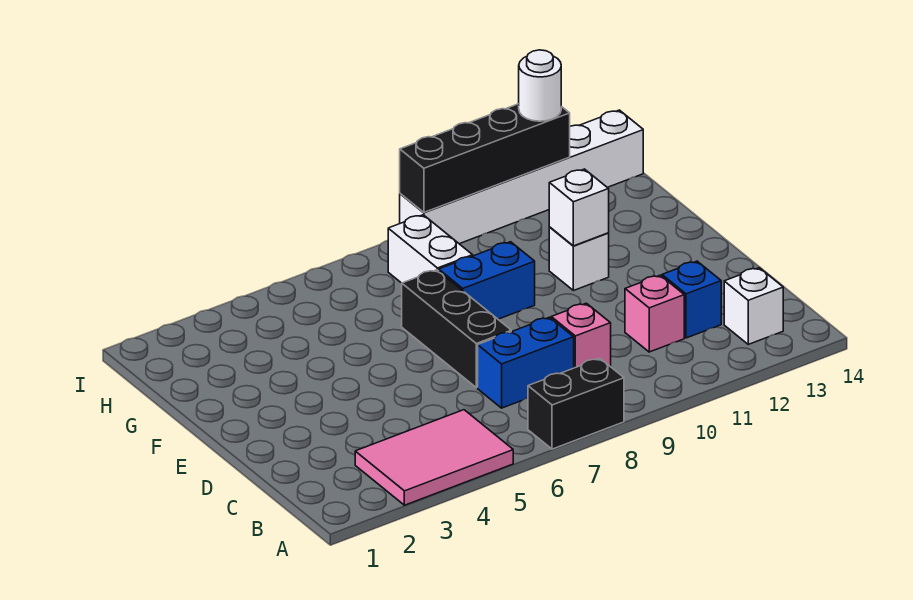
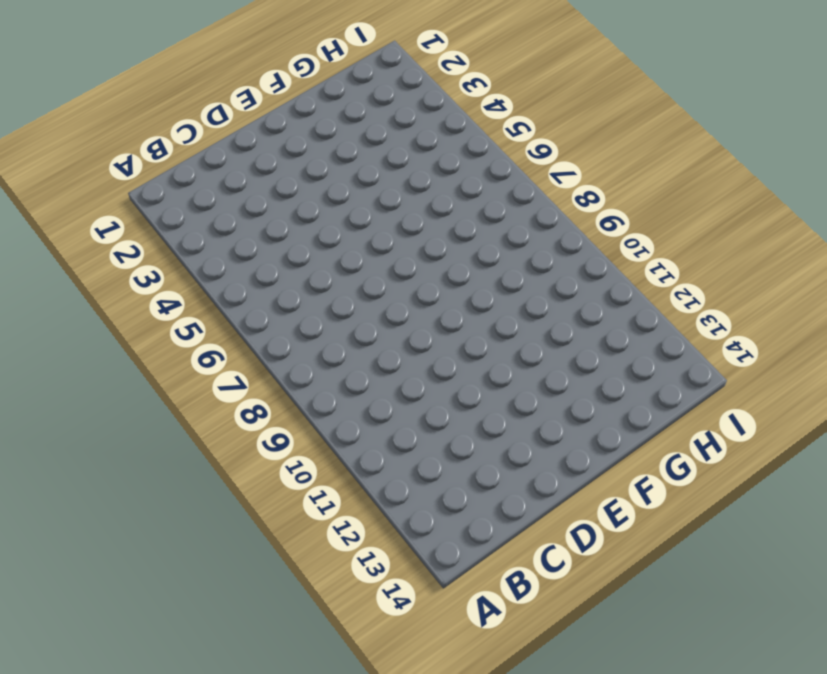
none -> pink tile A3:B5 level 1
none -> black brick A7:A8 level 1
none -> white brick B13 level 1

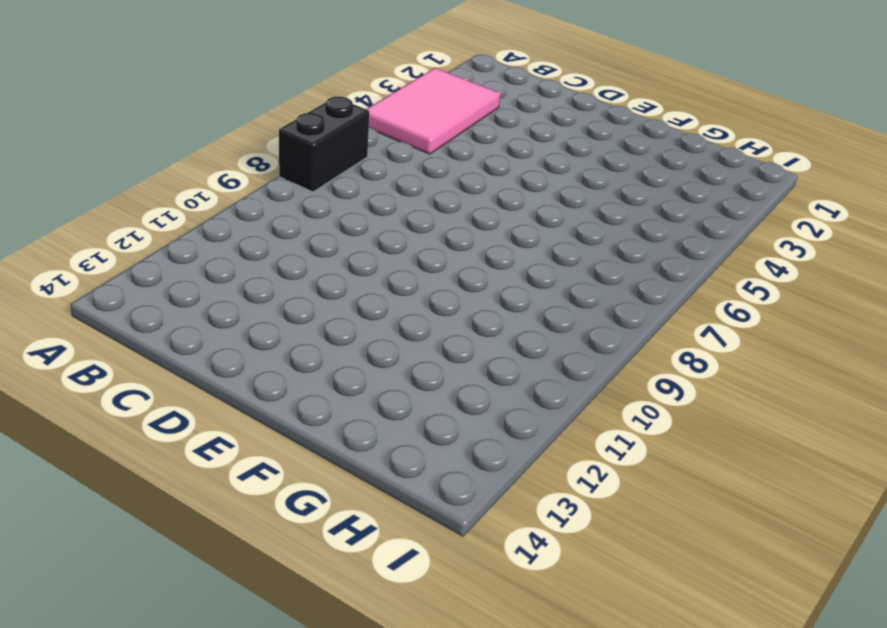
none -> white brick B13 level 1
none -> blue brick C7:C8 level 1
none -> pink brick C9 level 1

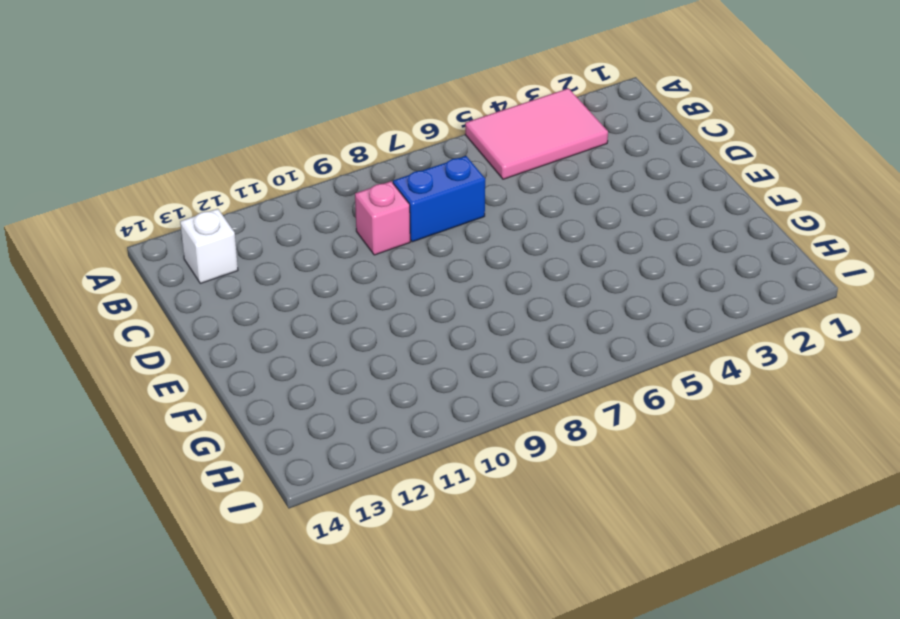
none -> black brick A7:A8 level 1
none -> pink brick C11 level 1
none -> blue brick C12 level 1

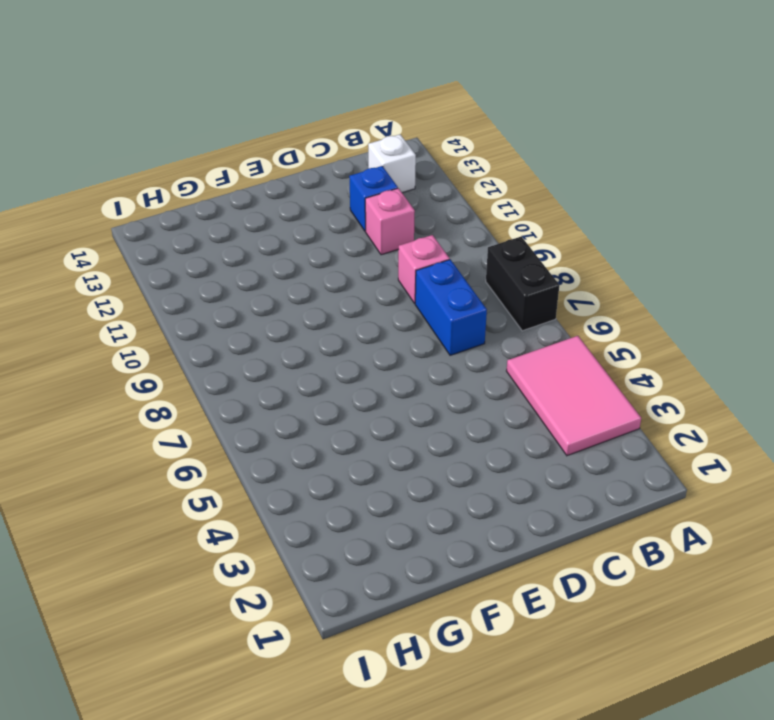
none -> black brick D7:F7 level 1
none -> blue brick F8:F9 level 1
none -> white brick F11 level 1

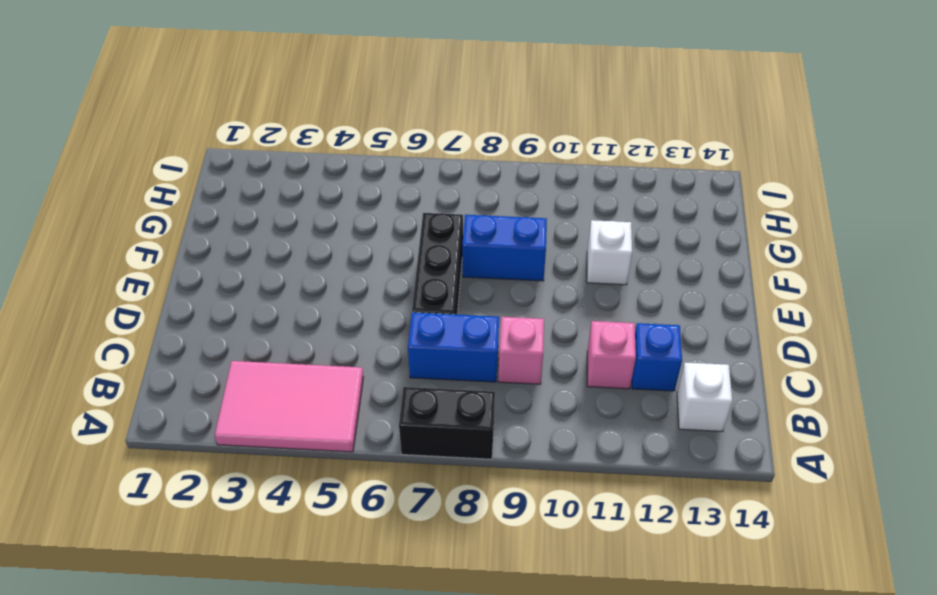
none -> white brick G8:H8 level 1
none -> white brick I9:I14 level 1
none -> white brick F11 level 2

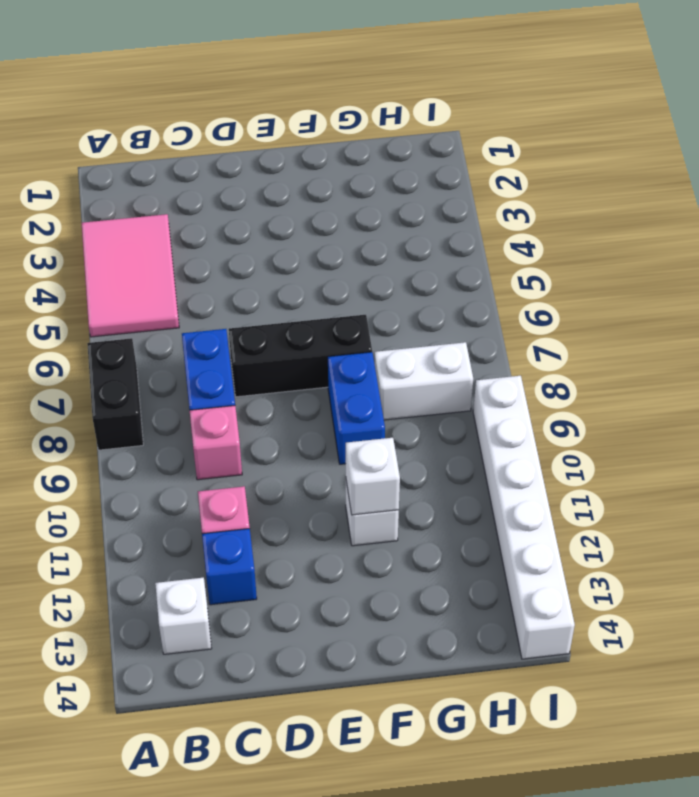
none -> black brick I9:I12 level 2
none -> white round brick I12 level 3

